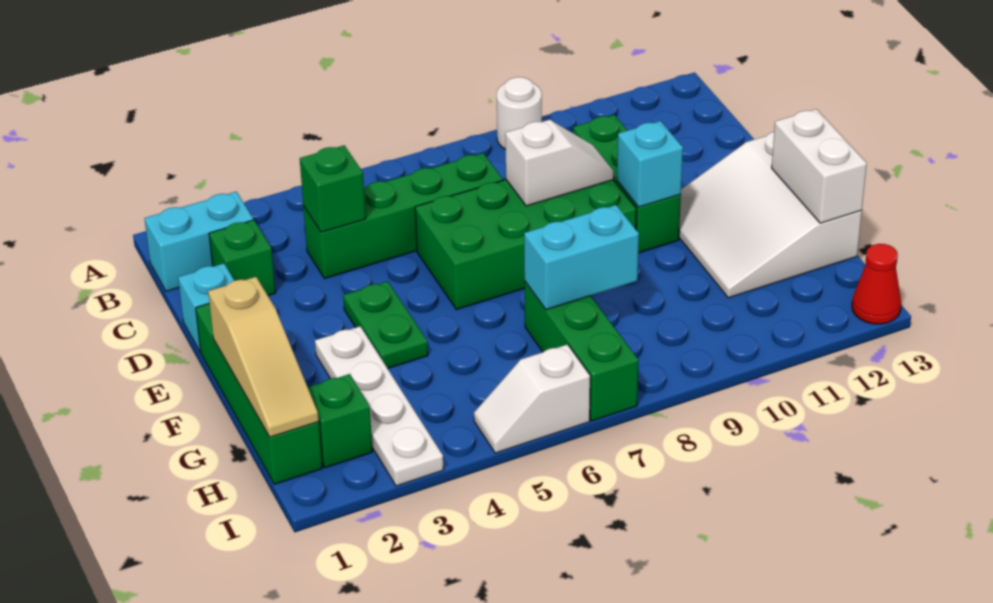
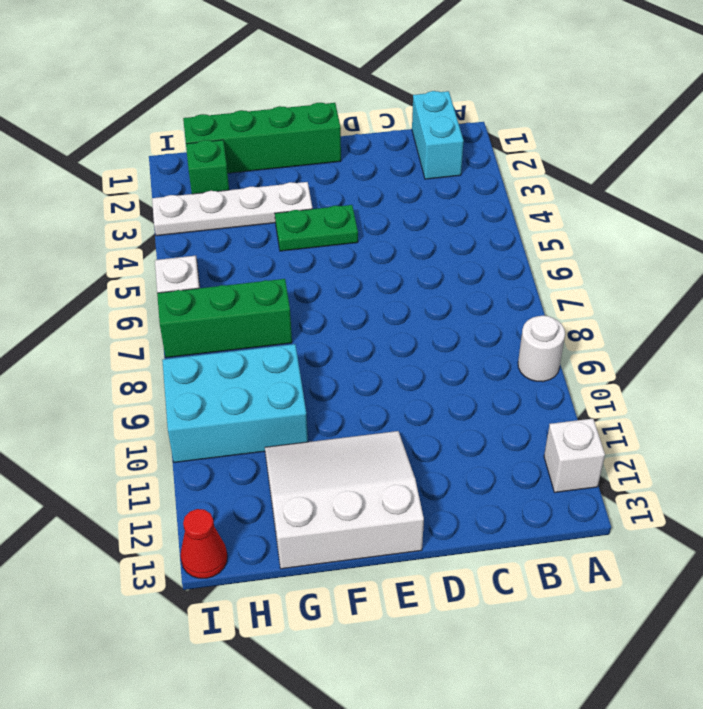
white brick A12 level 1 -> none
cyan brick G9:I10 level 1 -> none
none -> green brick C2 level 1
none -> green brick C4:C7 level 1
none -> green brick C10:E10 level 1

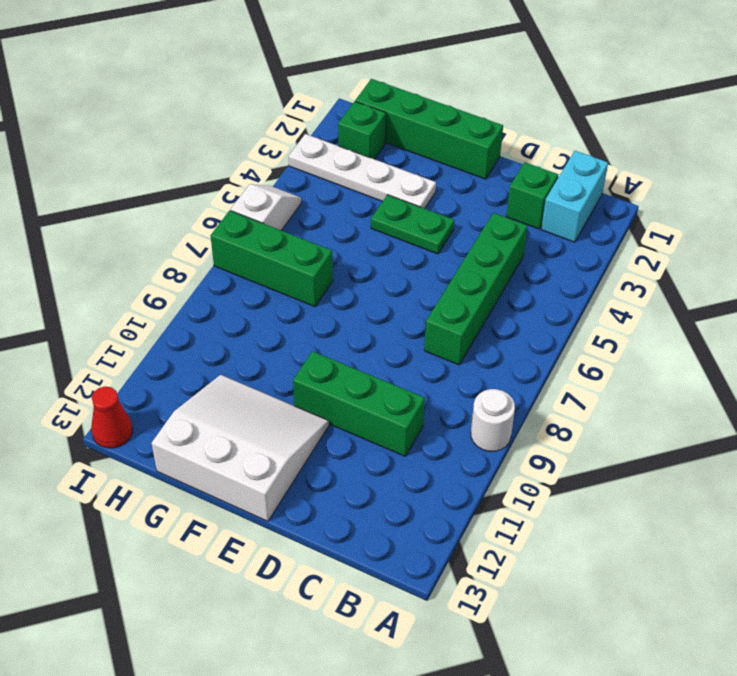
none -> cyan brick D1 level 1
none -> green brick D6:E9 level 1
none -> green brick C4 level 2

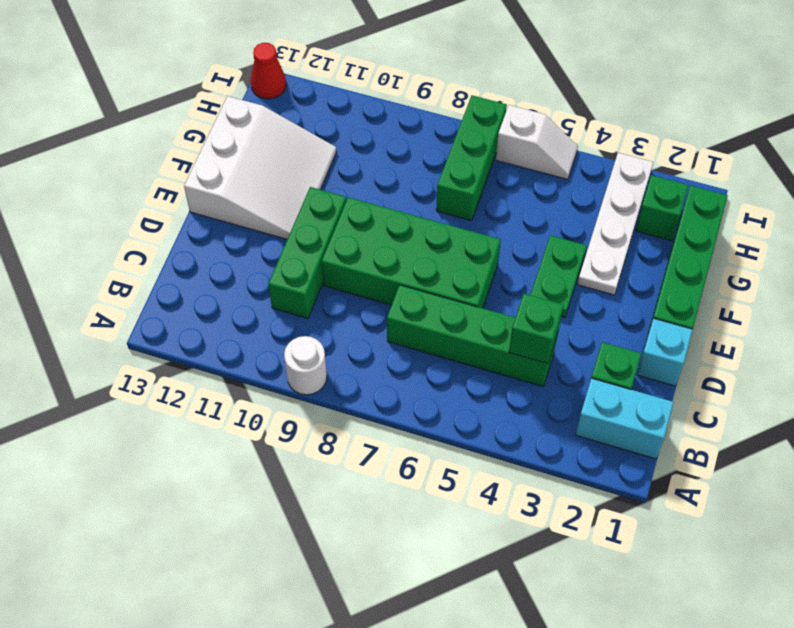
none -> white slope D8:D9 level 2 top 8
none -> cyan brick E10 level 2
none -> tan slope F1:H1 level 2 top F

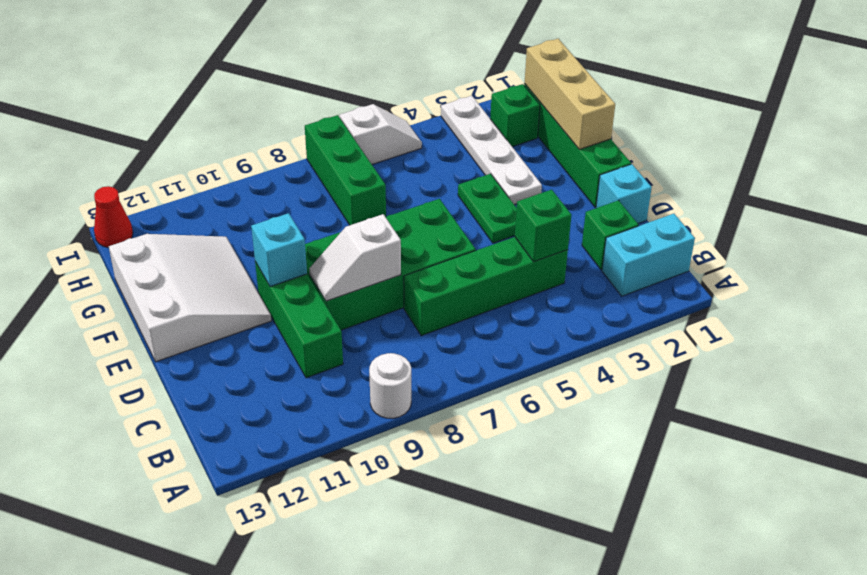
tan brick F1:H1 level 2 -> tan slope F1:H1 level 2 top F
none -> white brick F13:G13 level 2
none -> cyan brick G7:G8 level 2

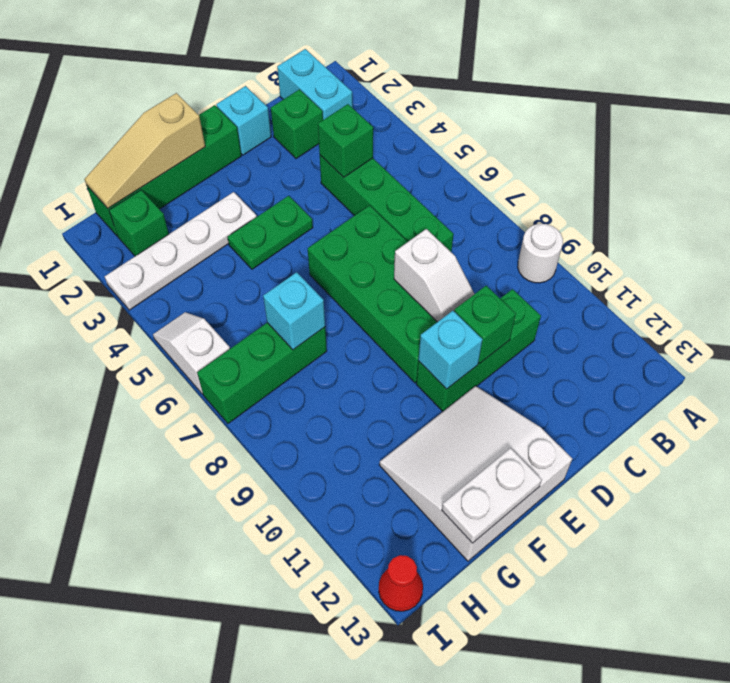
green brick D10 level 2 -> none
white plate F13:G13 level 2 -> white brick F13:G13 level 2
cyan brick G7 level 2 -> cyan brick G7:G8 level 2

